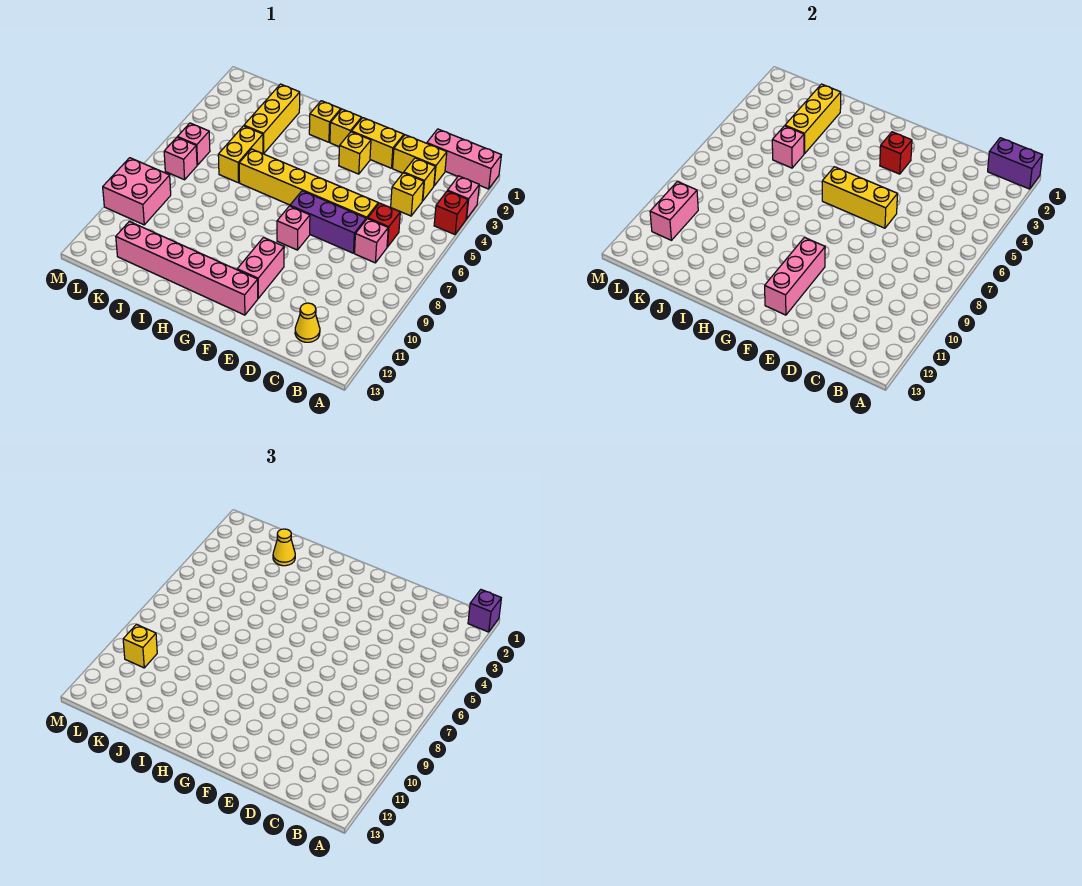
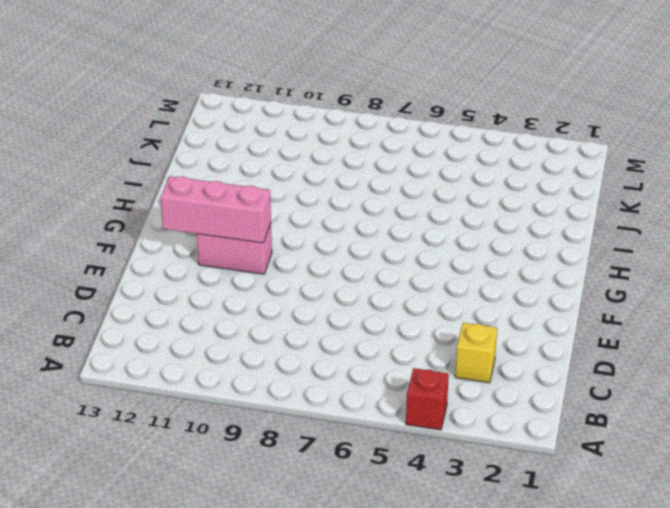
none -> pink brick A1:C1 level 1
none -> pink brick A3 level 1
none -> yellow brick C2:D2 level 1
none -> yellow brick C4 level 1

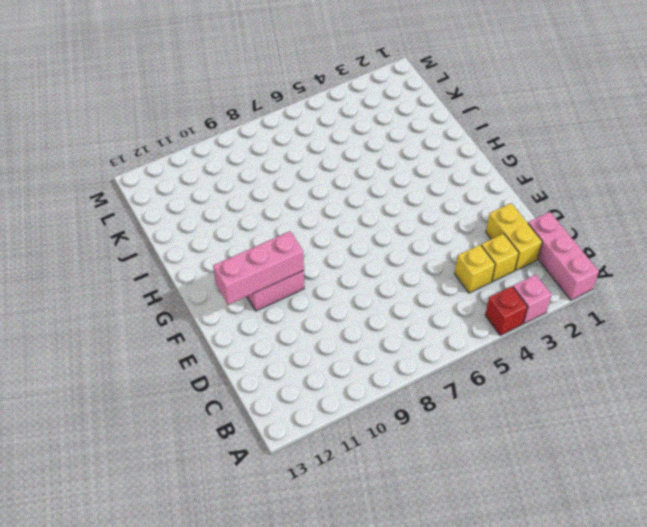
none -> red brick C6 level 1
none -> pink brick C7 level 1
none -> yellow cone C12 level 1
none -> yellow brick D6:I6 level 1

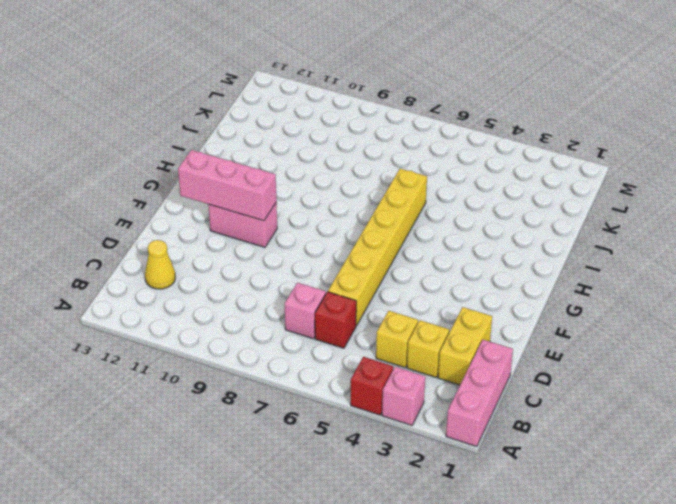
none -> purple brick D7:F7 level 1
none -> yellow brick E2:F2 level 1
none -> yellow brick F3 level 1
none -> pink brick F8 level 1

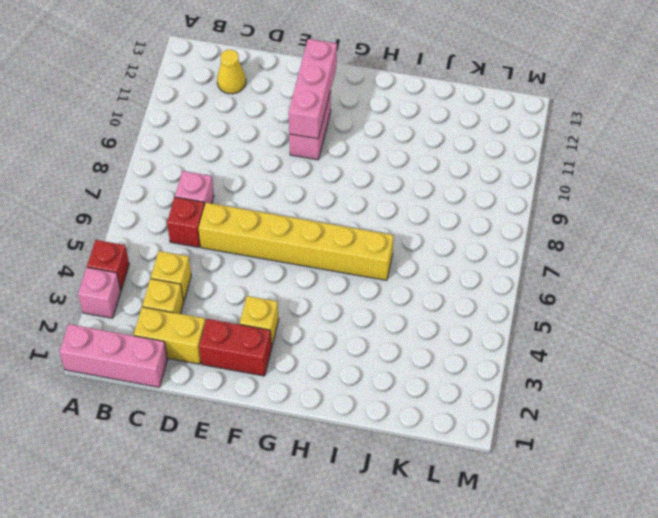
red brick E2:F2 level 1 -> yellow brick E2:F2 level 1
none -> purple brick D7:F7 level 1
none -> pink brick F8 level 1
none -> pink brick F12:K12 level 1
none -> yellow brick G2 level 1

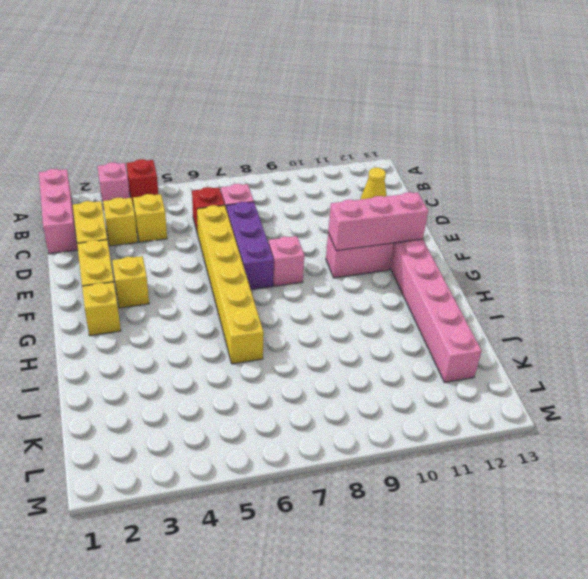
none -> yellow brick H2 level 1
none -> yellow brick J2:J4 level 1
none -> yellow brick J5:J6 level 1
none -> pink brick L6 level 1

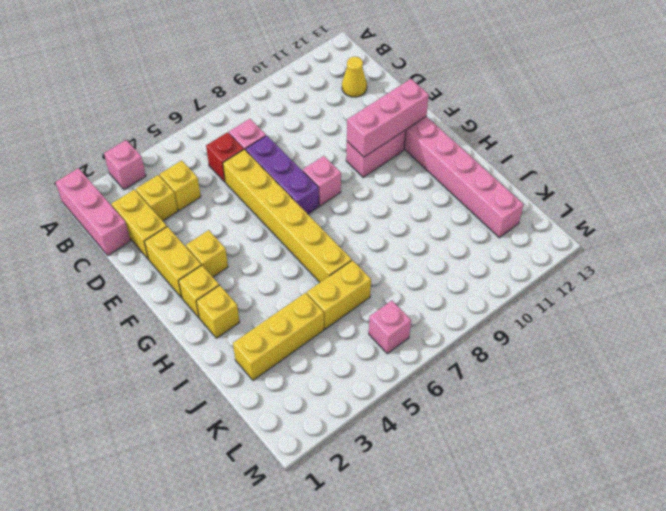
none -> red brick A4 level 1
none -> pink brick L7 level 1
none -> pink brick L9:M10 level 1
none -> purple brick A1:B1 level 2

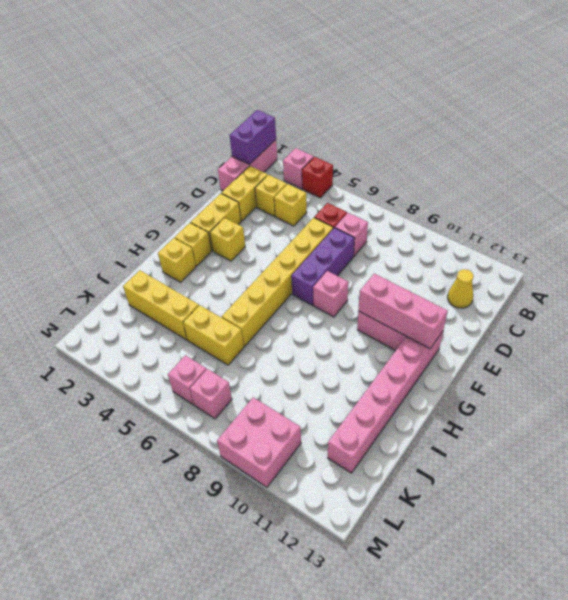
none -> yellow brick E6:G6 level 2
none -> red brick F3 level 2
none -> yellow brick J2:J4 level 2
none -> pink brick J5 level 2

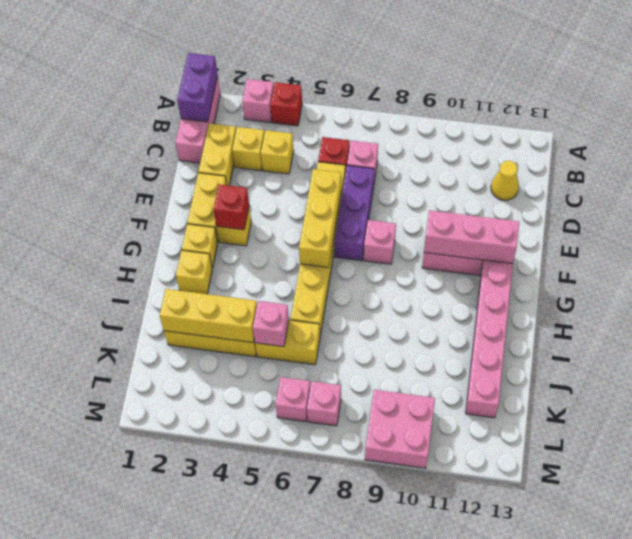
none -> pink brick L10:L11 level 2
none -> purple brick A1 level 3
none -> yellow cone J2 level 3
none -> yellow brick L10 level 3

